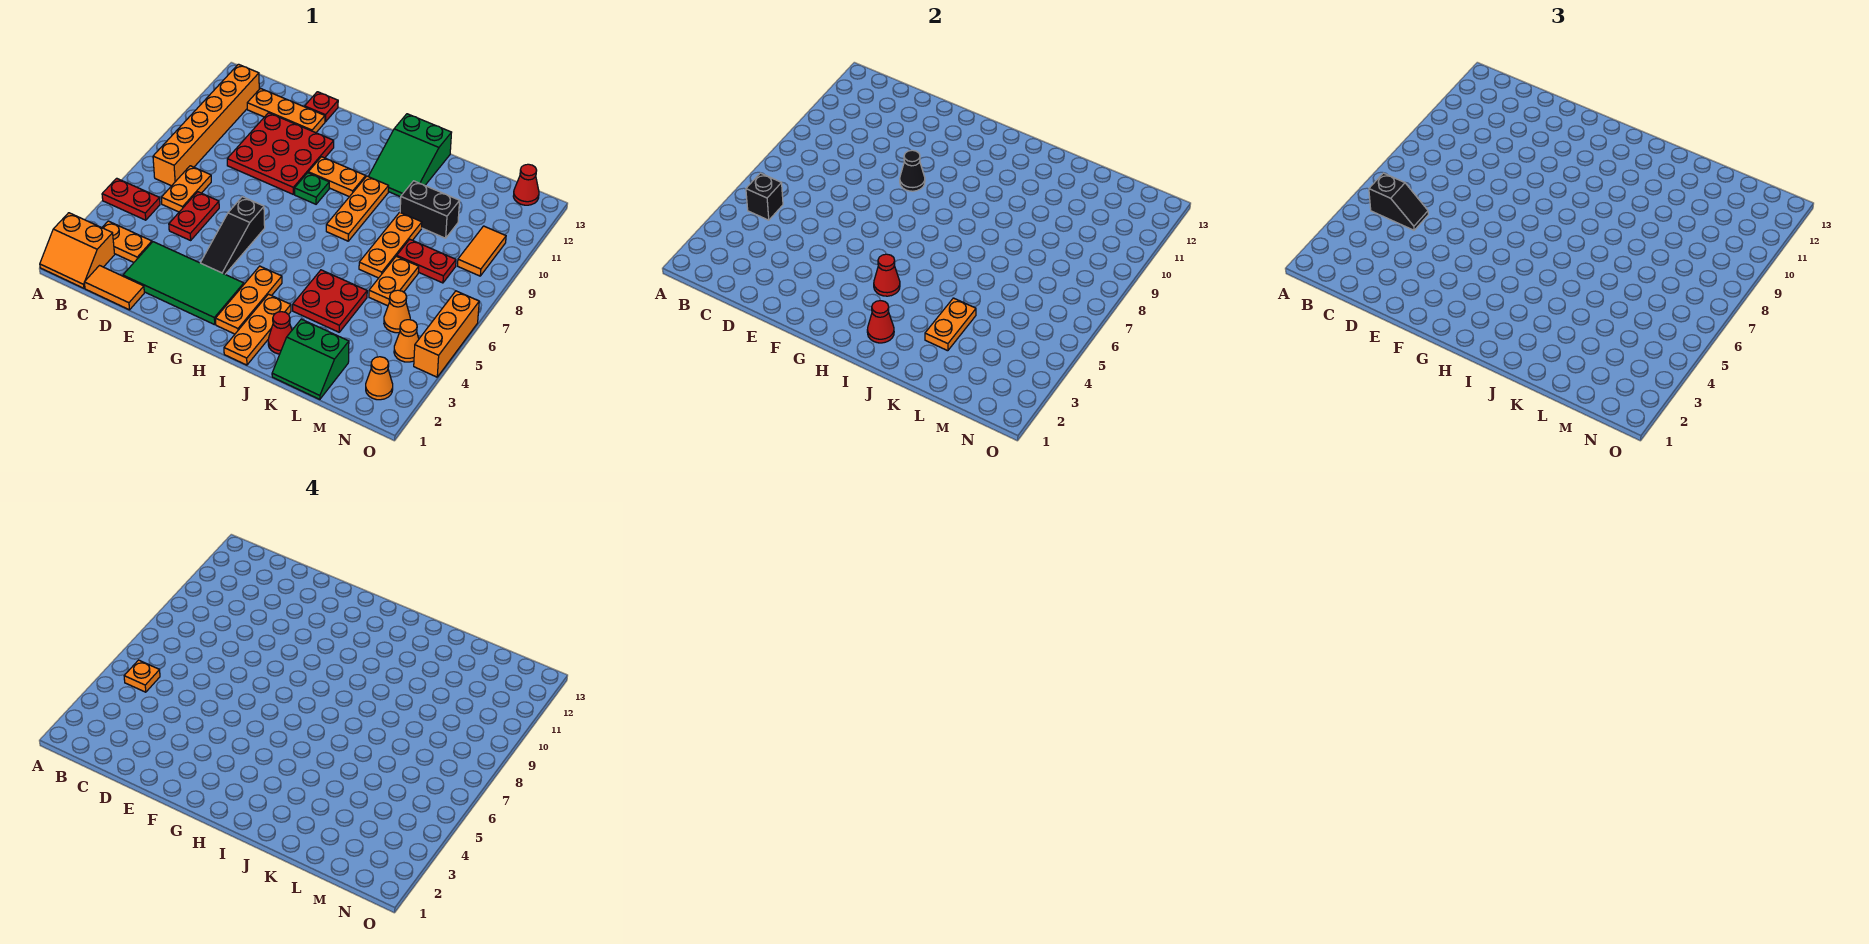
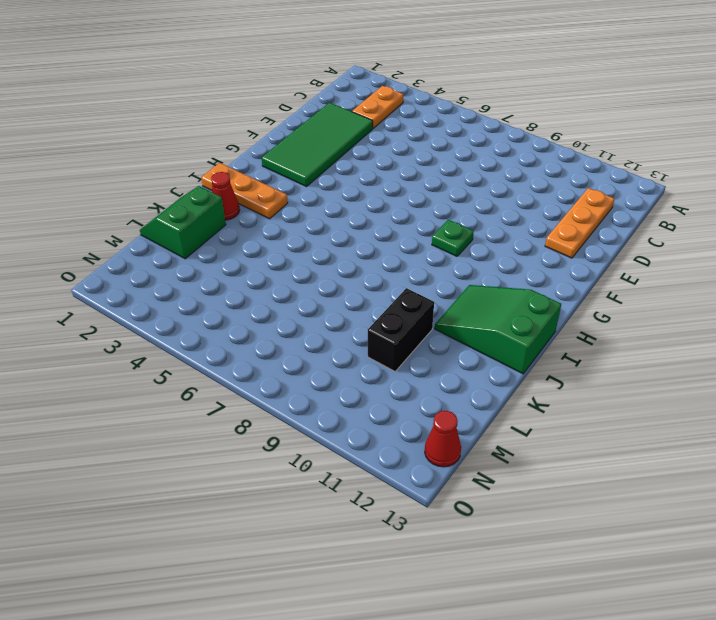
none -> orange slope A1:B2 level 1 top 2
none -> red plate A5:B5 level 1
none -> orange brick B7:B12 level 1
none -> orange tile C1:D1 level 1

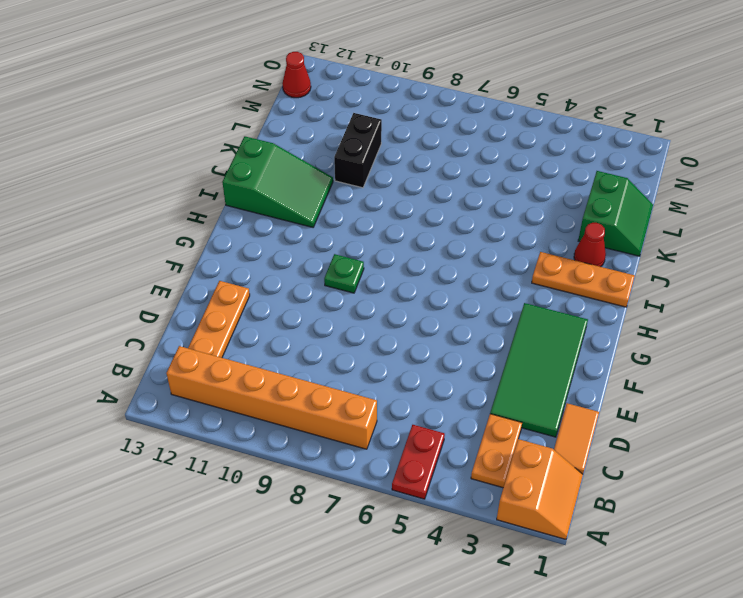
none -> orange plate C6:C7 level 1
none -> red plate D5:D6 level 1
none -> red plate D9:F11 level 1
none -> red plate E13 level 1

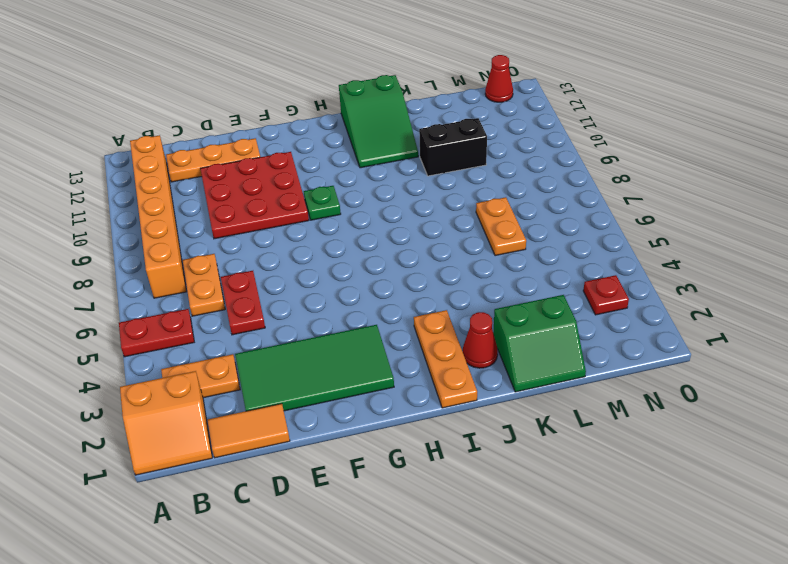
red plate N3 level 1 -> red plate E13 level 1
none -> black slope F4:F6 level 1 top 6
none -> orange plate G10:H10 level 1
none -> orange plate H2:H4 level 1
none -> orange plate I8:I10 level 1

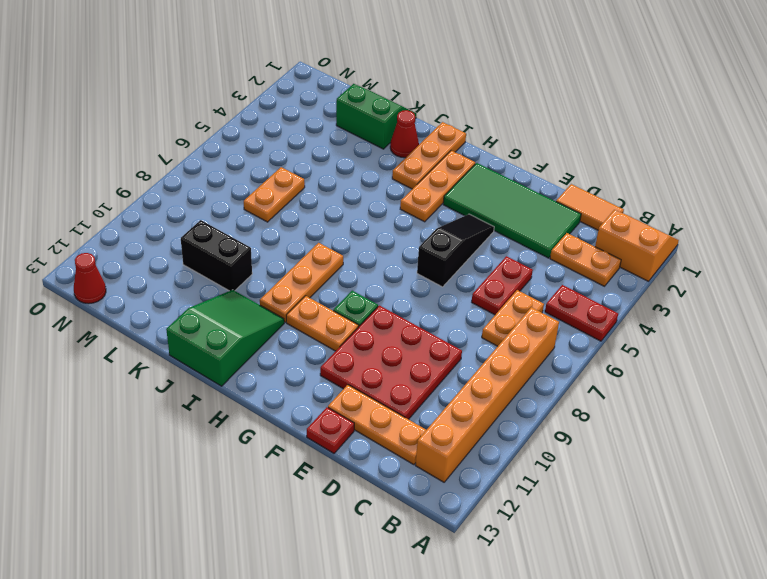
none -> red plate J4:K5 level 1
none -> orange plate K7:K9 level 1
none -> red plate L8:M8 level 1
none -> orange cone M5 level 1

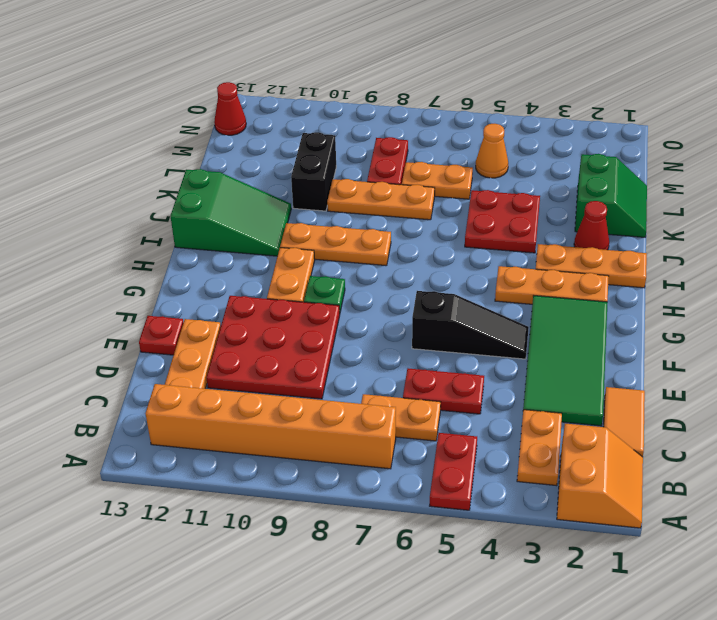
none -> orange cone N2 level 1
none -> orange cone N4 level 1
none -> orange tile N9:N10 level 1
none -> orange brick O4:O6 level 1

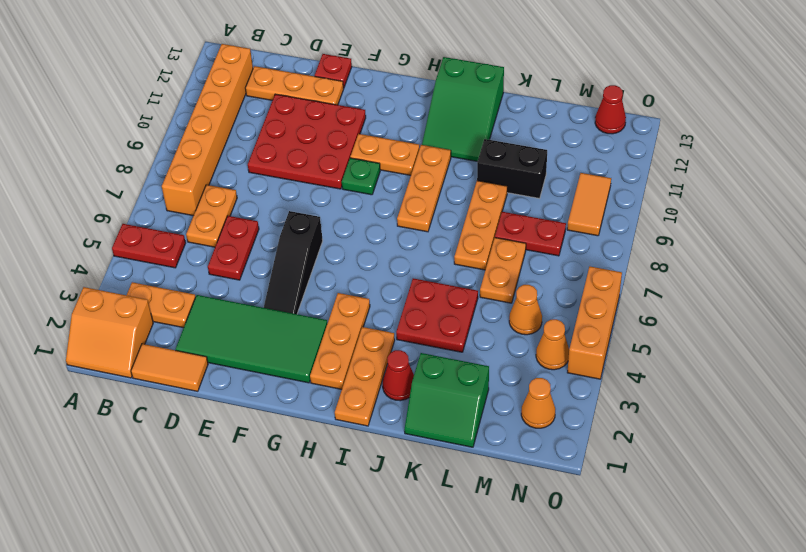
none -> black brick B5 level 2
none -> black cone F9 level 2
none -> red cone H4 level 2
none -> red cone I2 level 2

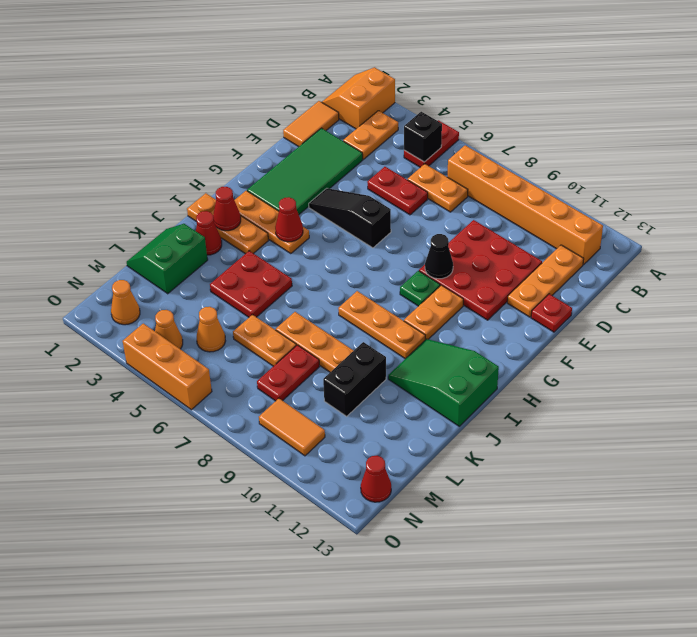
none -> orange plate K3:K4 level 2
none -> black slope B5:C5 level 3 top B
none -> orange plate B5 level 4

